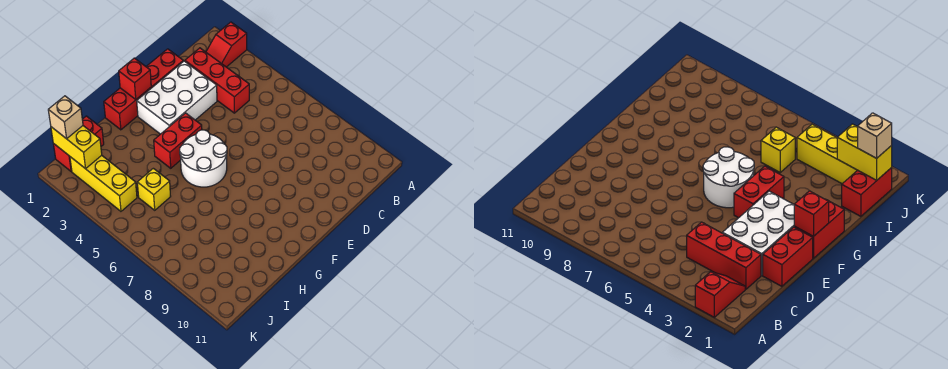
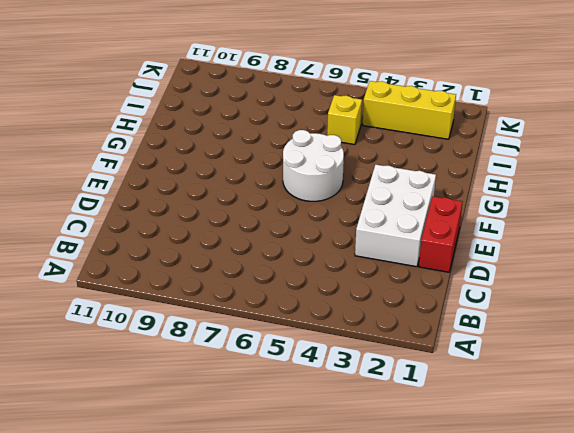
none -> red slope A2:B2 level 1 top A
none -> red brick C2:C4 level 1
none -> red brick F1:G1 level 1

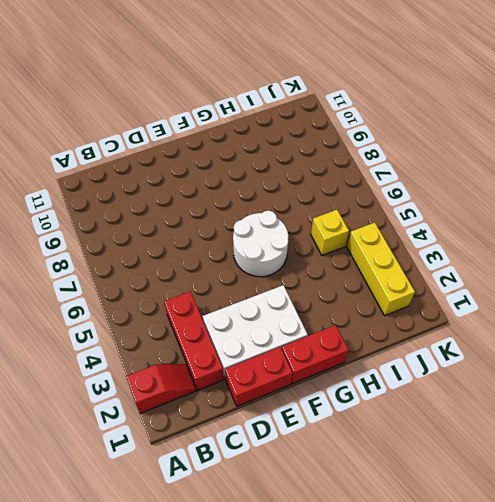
none -> red brick F4:G4 level 1
none -> red brick I1:J1 level 1
none -> red brick F1 level 2

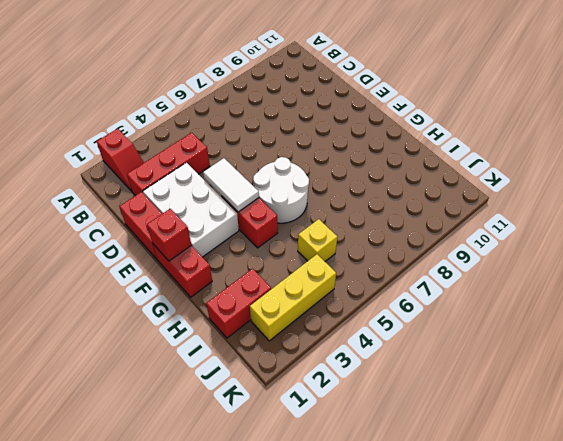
white tile E4:F4 level 2 -> none
red brick I1:I2 level 1 -> red brick I1:J1 level 1
none -> yellow brick J1:J2 level 2
none -> tan brick J1 level 3

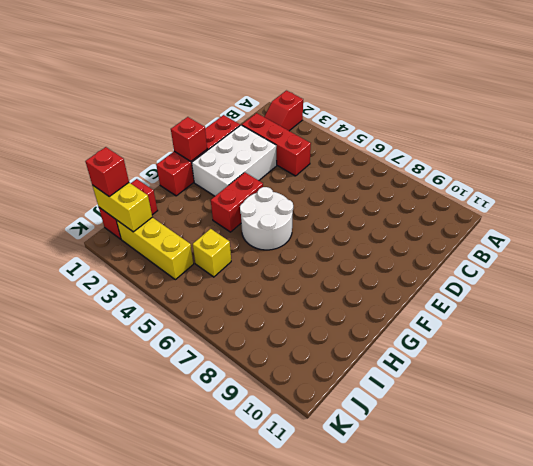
red brick J1 level 3 -> tan brick J1 level 3

